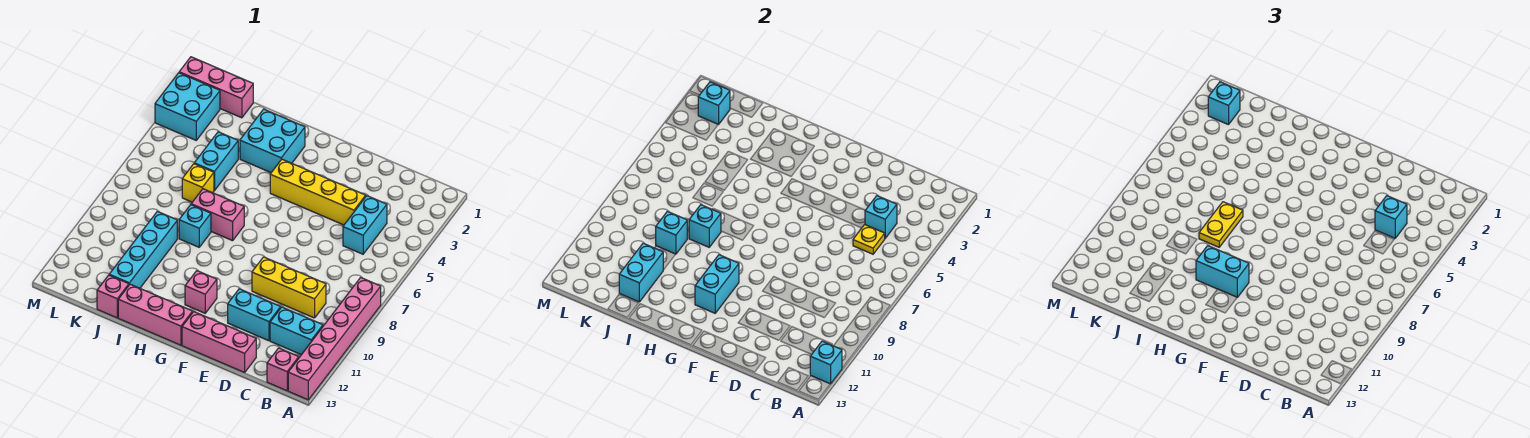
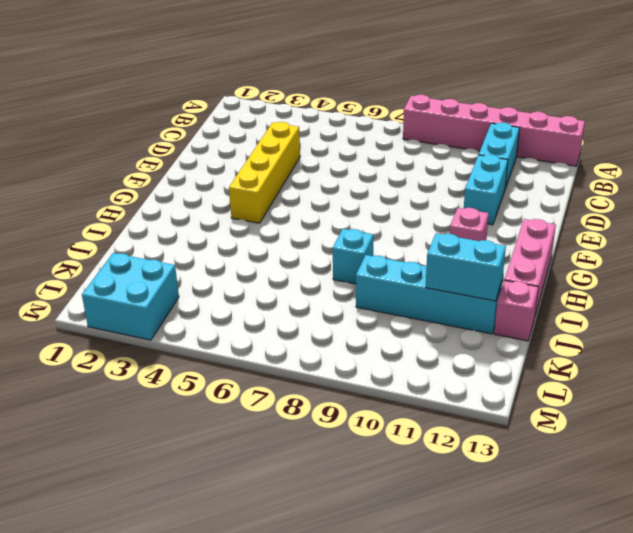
none -> pink brick B13 level 1
none -> cyan brick C4:C5 level 1
none -> yellow brick C9:E9 level 1
none -> pink brick D13:F13 level 1

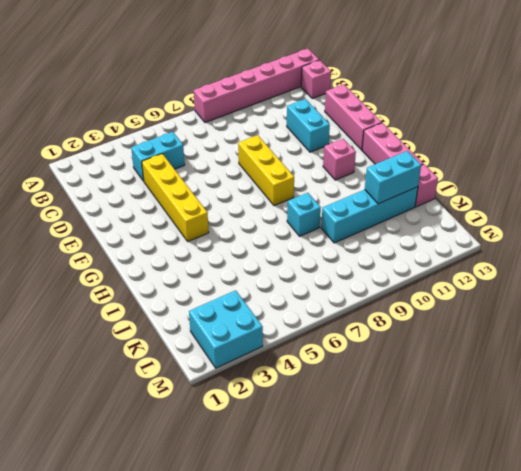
yellow brick E8:G8 level 1 -> yellow brick C9:E9 level 1
none -> cyan brick B11:C11 level 1
none -> cyan brick H2:I3 level 1
none -> pink brick H7:I7 level 1
none -> cyan brick J4:J5 level 1

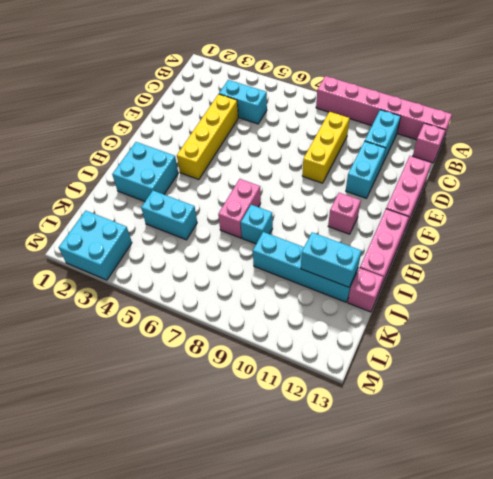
none -> yellow brick J6 level 1
none -> pink brick K1:M1 level 1
none -> cyan brick A12 level 2
none -> cyan brick C4 level 2

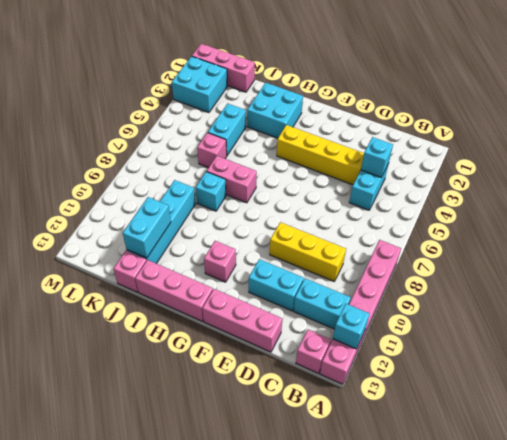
pink brick J6 level 1 -> yellow brick J6 level 1
none -> yellow plate C5 level 2
none -> cyan brick G10:G11 level 2
none -> cyan brick I8 level 2
none -> cyan brick J9 level 2

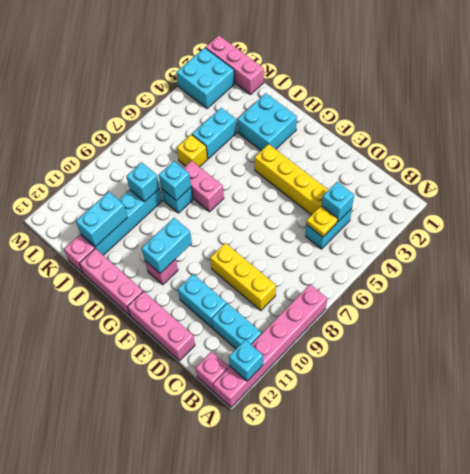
none -> cyan brick L2 level 2
none -> cyan brick C4 level 3
none -> cyan brick G10:H10 level 3
none -> yellow plate I7:I8 level 3

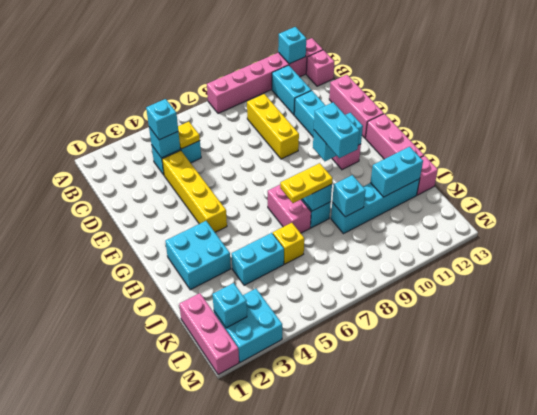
none -> cyan brick L2 level 3

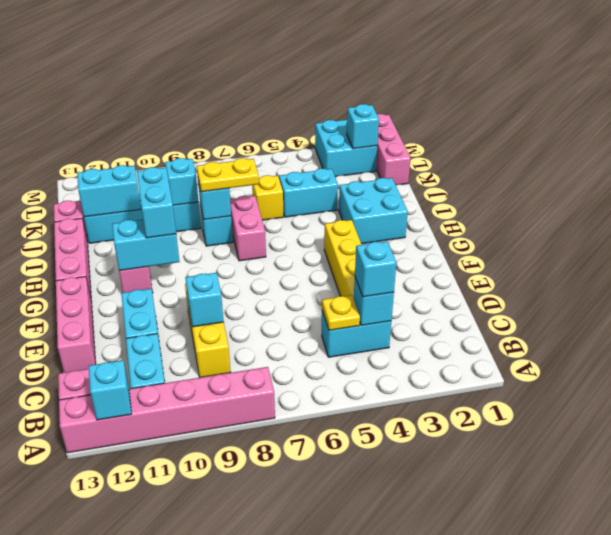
cyan brick D9 level 2 -> cyan brick L2 level 3

